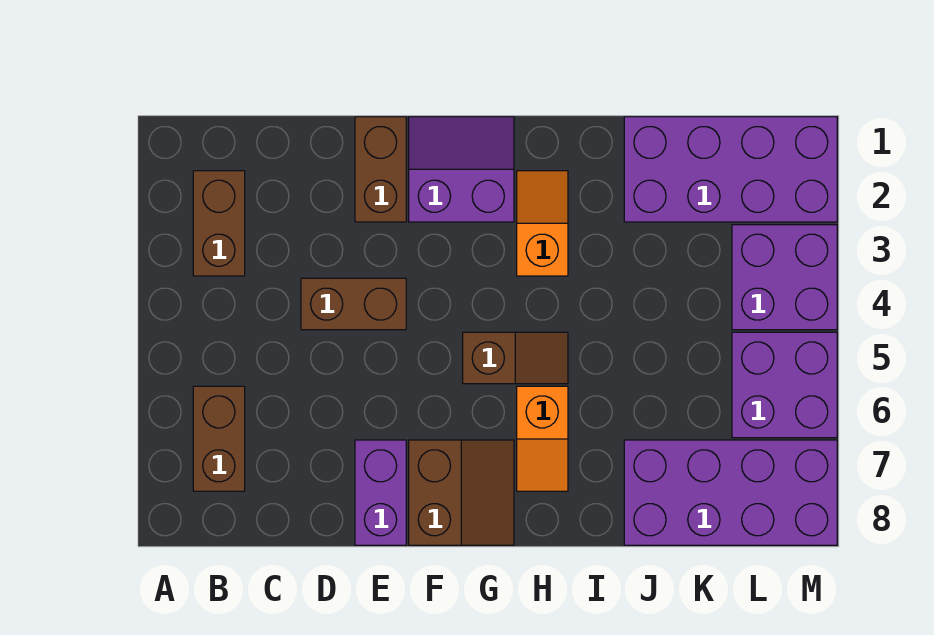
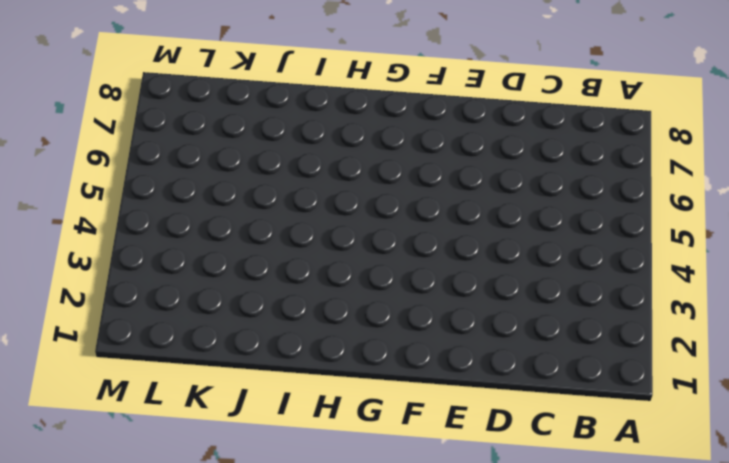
none -> brown brick B2:B3 level 1
none -> brown brick B6:B7 level 1
none -> brown brick D4:E4 level 1

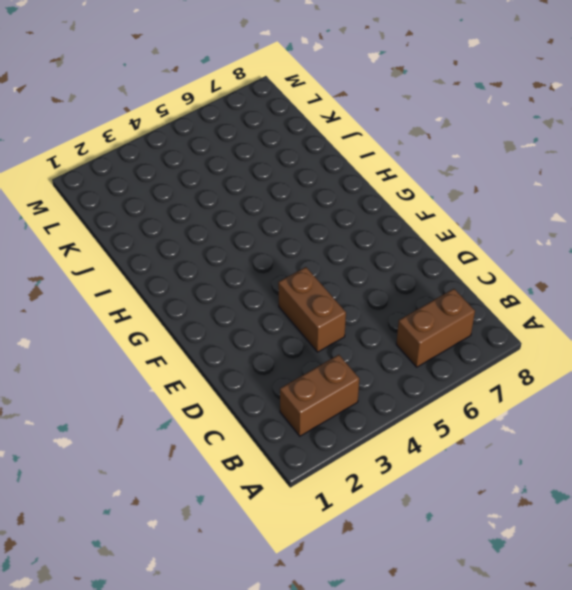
none -> brown brick E1:E2 level 1
none -> purple brick E7:E8 level 1
none -> purple slope F1:G2 level 1 top 2

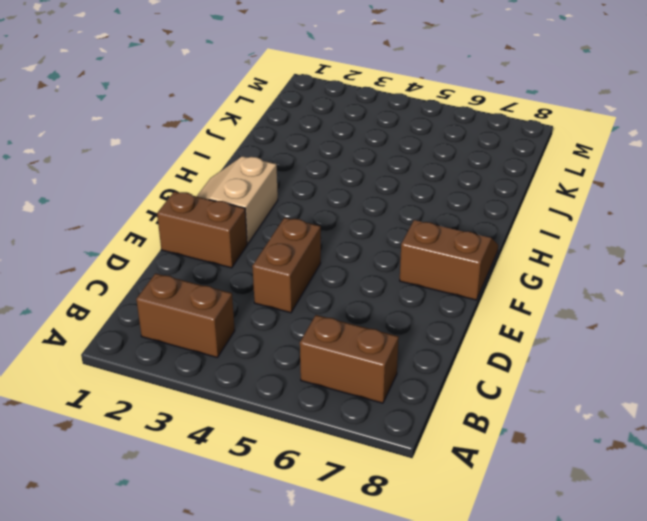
tan slope F1:G2 level 1 top 2 -> purple slope F1:G2 level 1 top 2
none -> purple brick E7:E8 level 1
none -> brown slope G5:H5 level 1 top G
none -> orange slope H2:H3 level 1 top 3

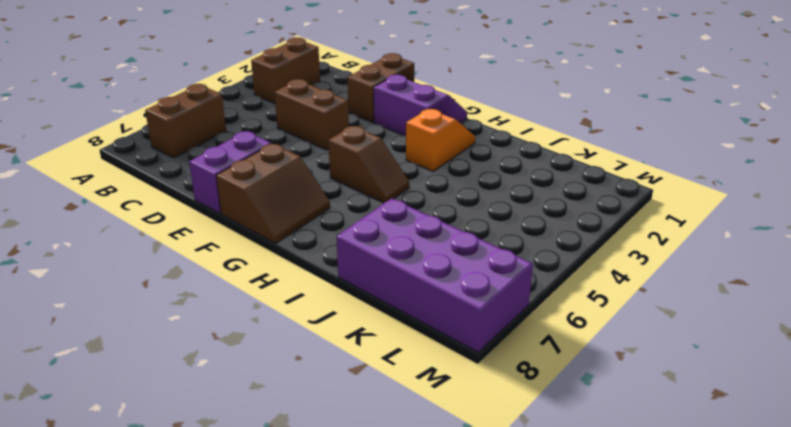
none -> orange slope H6:H7 level 1 top 6
none -> purple brick J1:M2 level 1
none -> purple brick L3:M4 level 1

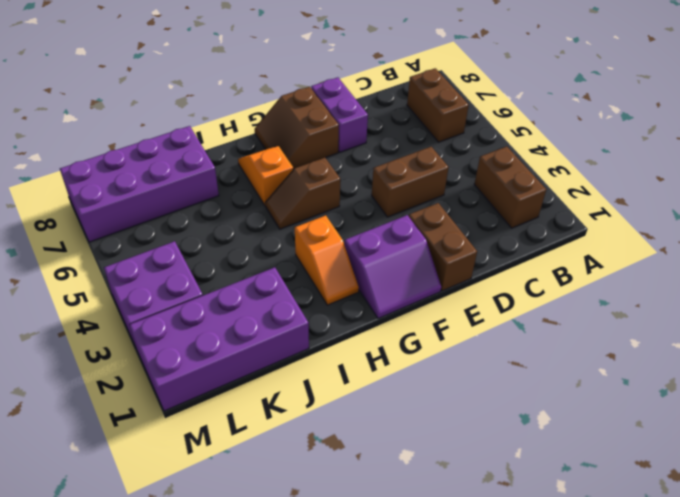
none -> purple brick L5:M6 level 1

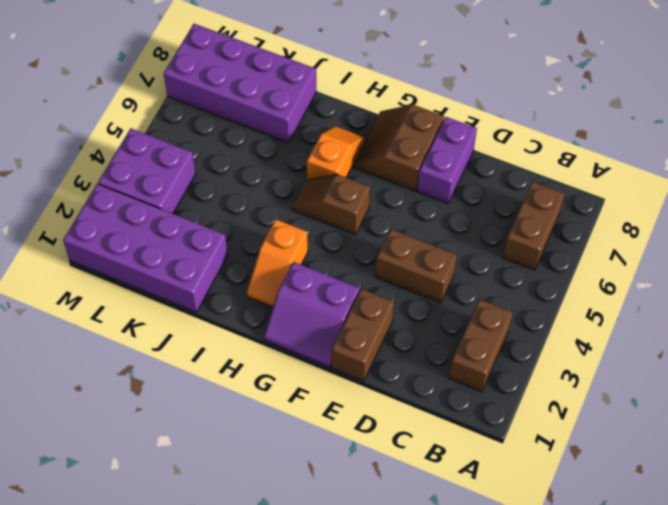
none -> purple brick L5:M6 level 1

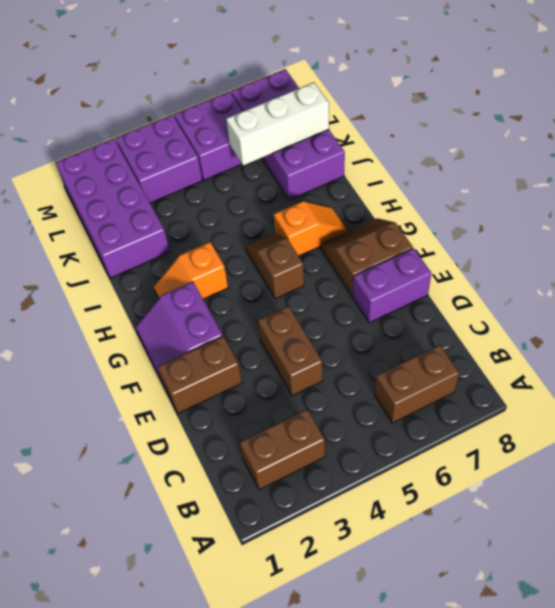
white brick K6:K8 level 2 -> none

